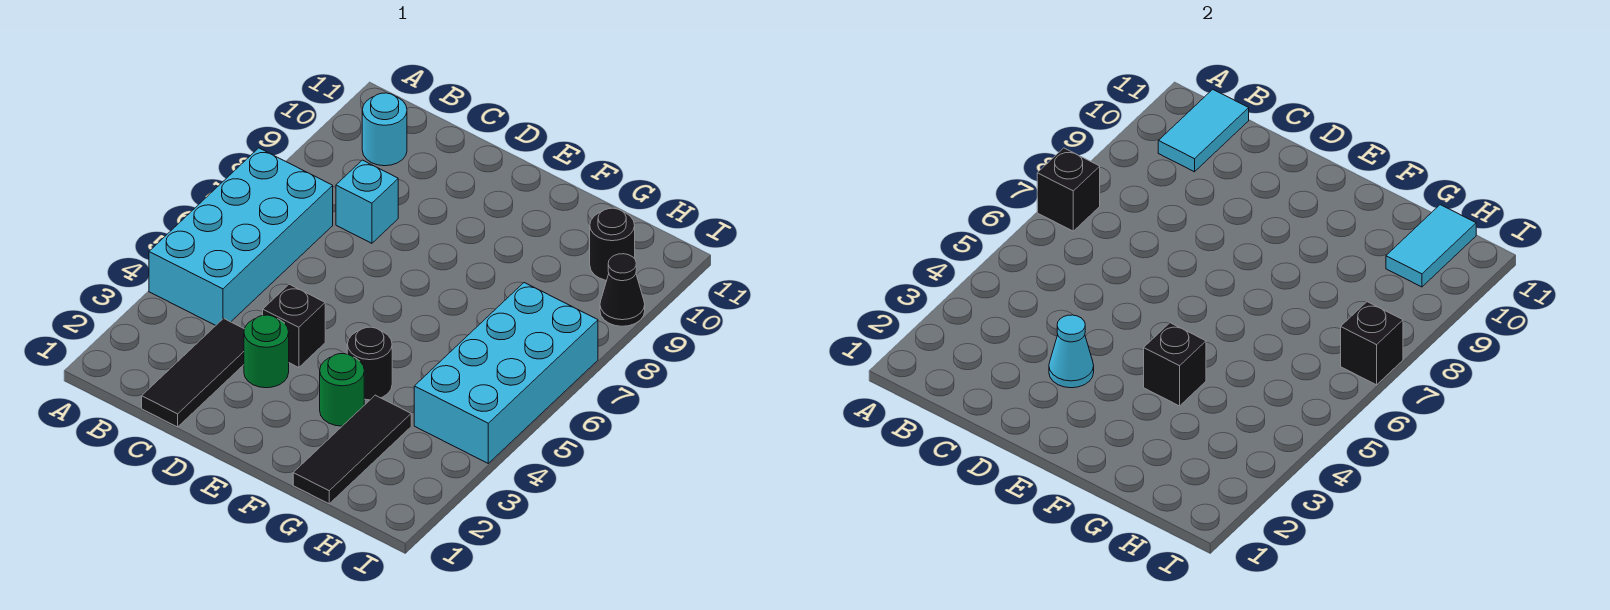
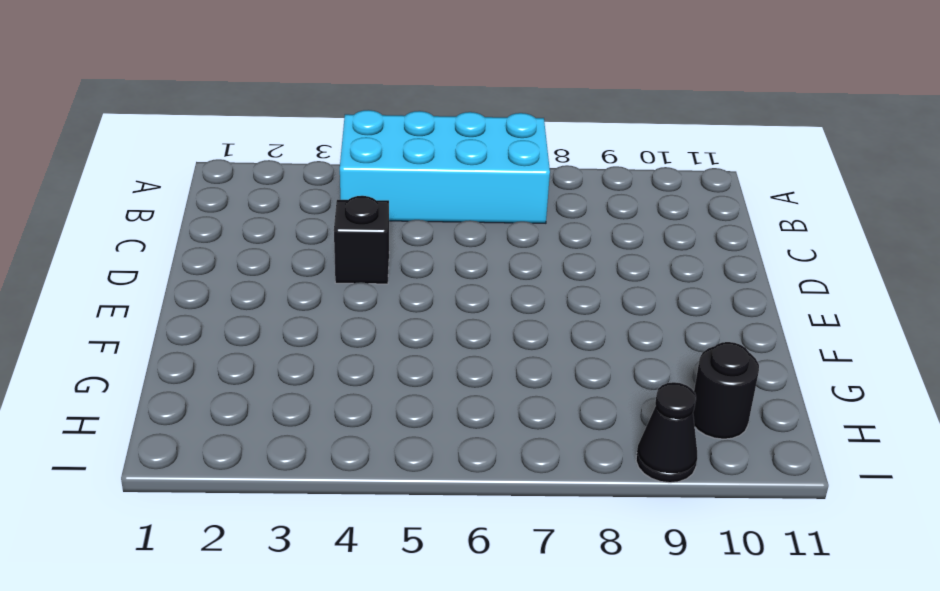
none -> cyan round brick B10 level 1
none -> black tile C1:C3 level 1
none -> cyan brick C8 level 1

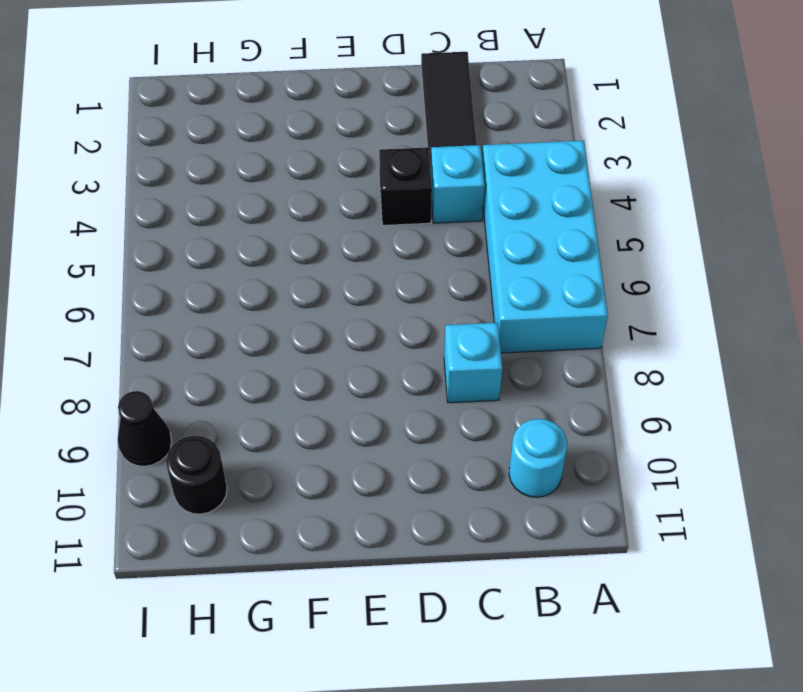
cyan brick C4 level 1 -> none
none -> green round brick D3 level 1
none -> green round brick F3 level 1
none -> black round brick F4 level 1

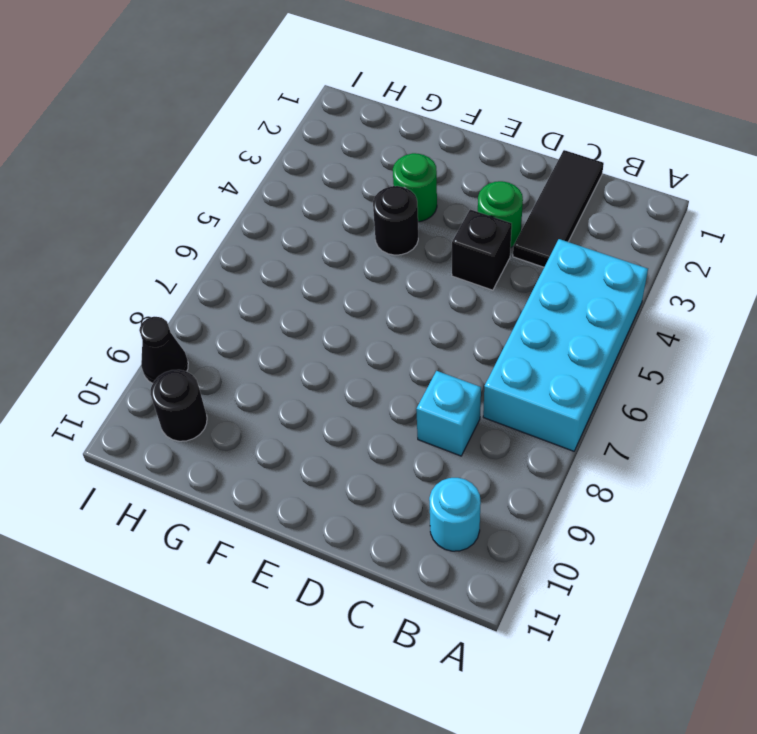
none -> black tile G1:G3 level 1
none -> cyan brick H4:I7 level 1
none -> black brick A7 level 2

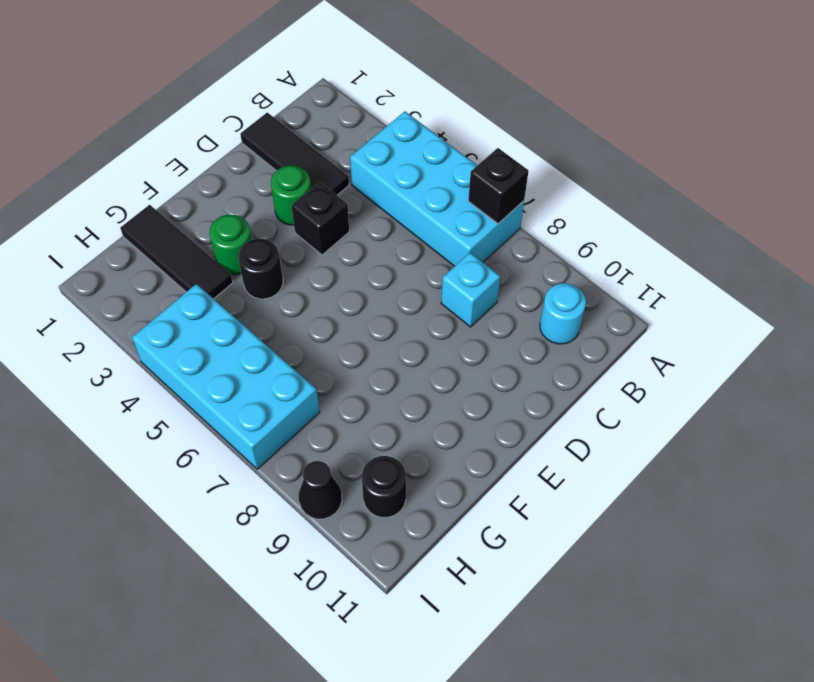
none -> cyan tile B10:B11 level 2
none -> cyan cone D3 level 2
none -> black brick F4 level 2

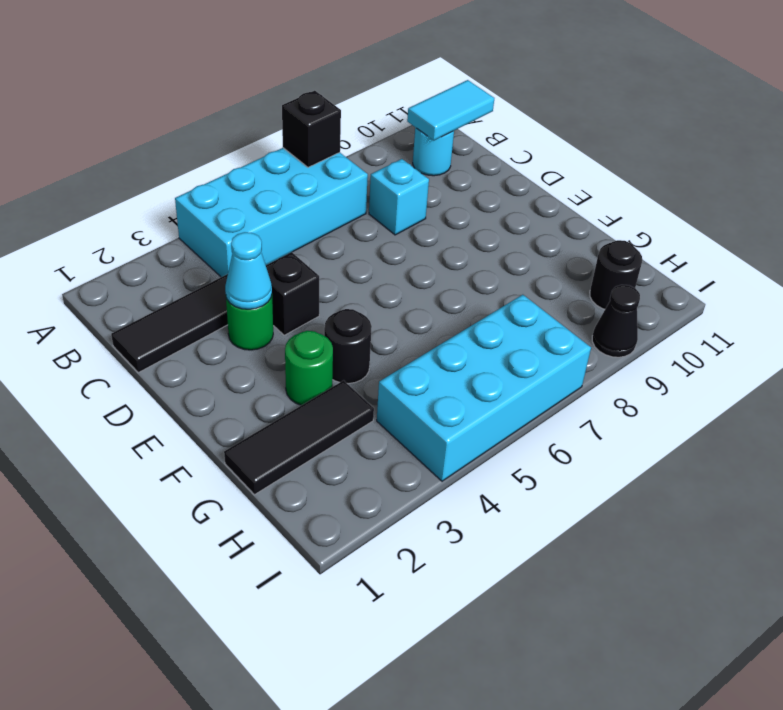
none -> black brick F4 level 2
none -> cyan tile H10:H11 level 2
none -> black brick I7 level 2

